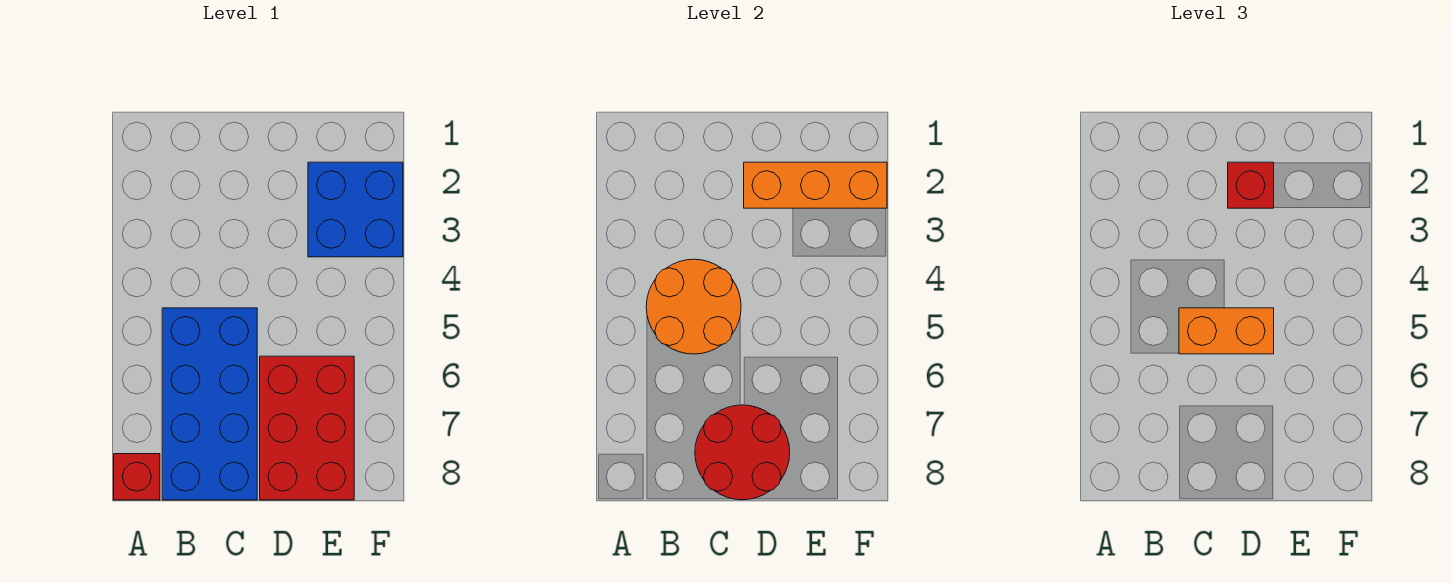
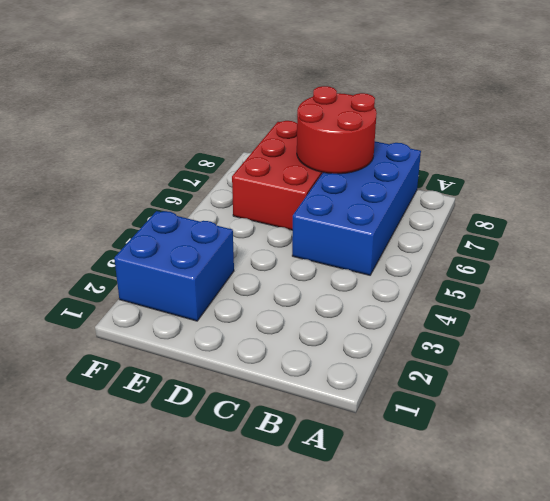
none -> red brick A8 level 1
none -> orange round brick B4:C5 level 2

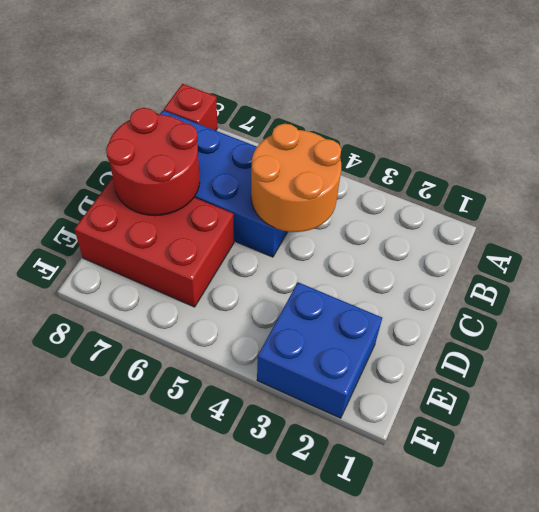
none -> orange brick D2:F2 level 2
none -> orange brick C5:D5 level 3

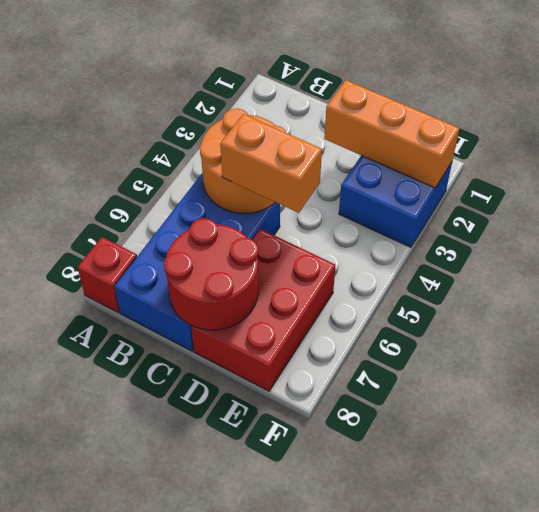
none -> red brick D2 level 3

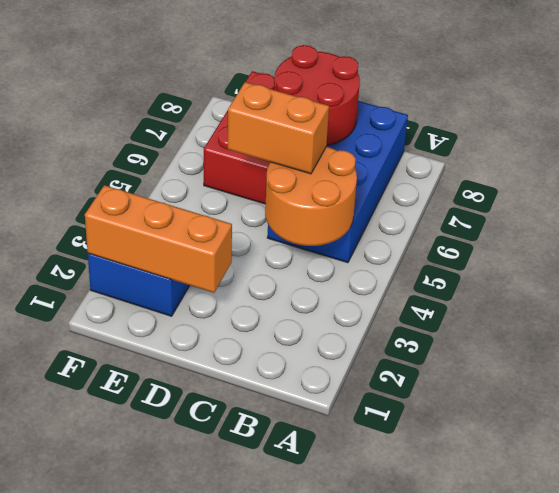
none -> red brick A8 level 1
none -> red brick D2 level 3

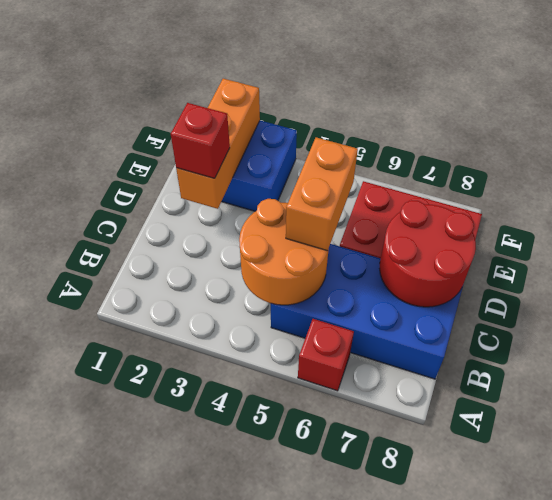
red brick A6 level 1 -> red brick A8 level 1

